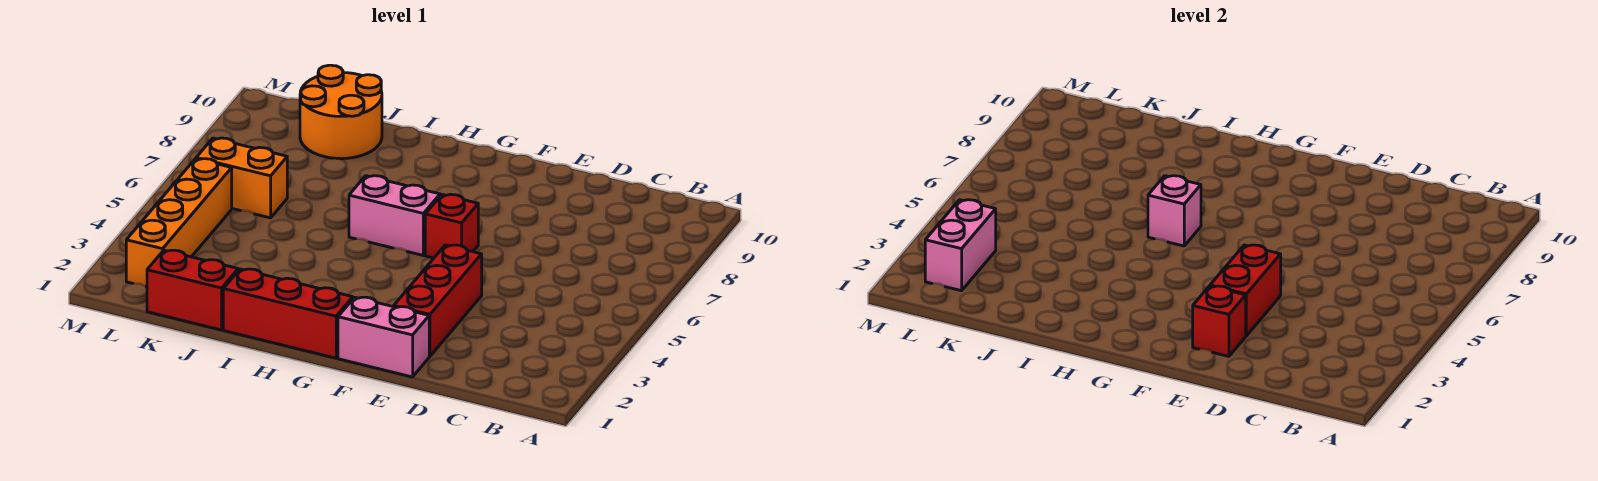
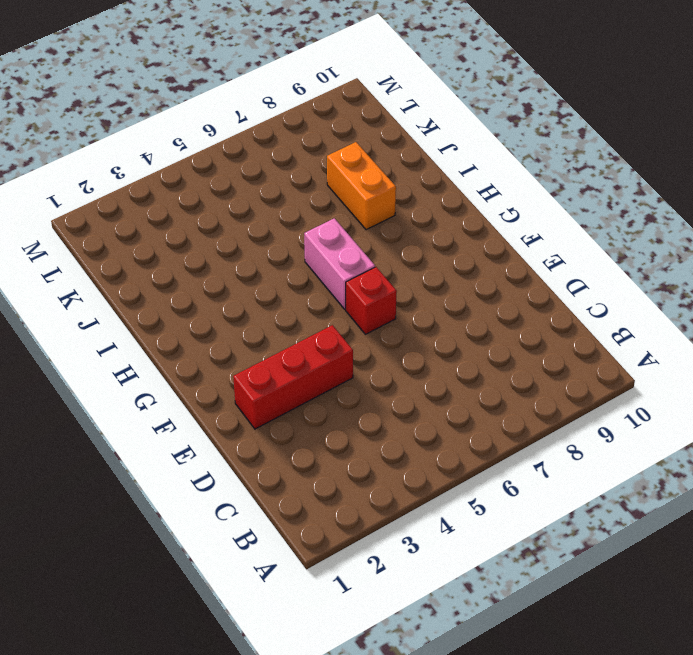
orange brick I8:J8 level 1 -> orange brick K6:L6 level 1
none -> pink brick E1:F1 level 1
none -> red brick G1:I1 level 1
none -> red brick J1:K1 level 1

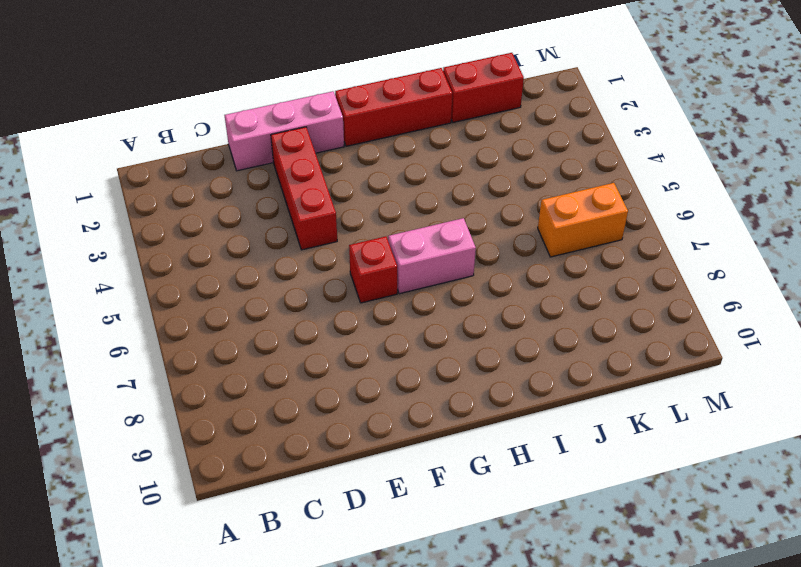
pink brick D1:F1 level 1 -> pink brick E1:F1 level 1
none -> orange round brick J9:K10 level 1
none -> orange brick L2:L5 level 1
none -> red brick E2 level 2

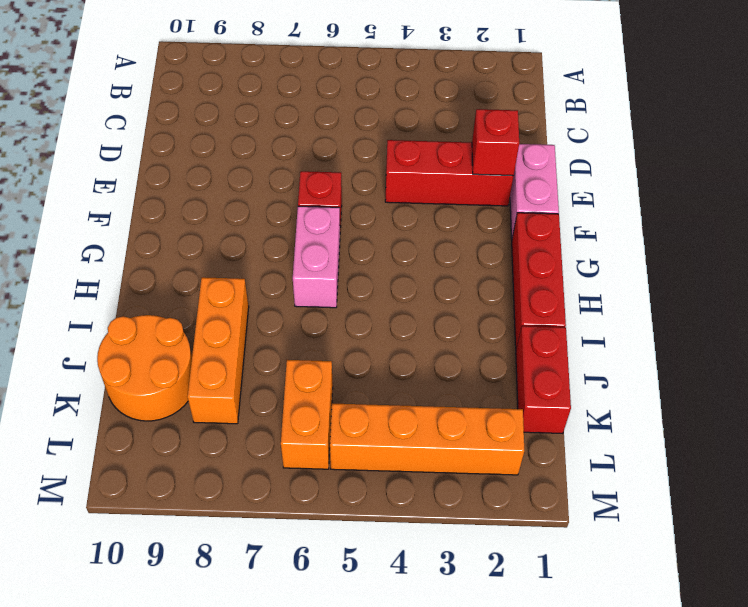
orange brick I8:K8 level 1 -> none
none -> red brick E3:E4 level 2
none -> pink brick H6 level 2
none -> pink brick L2:L3 level 2

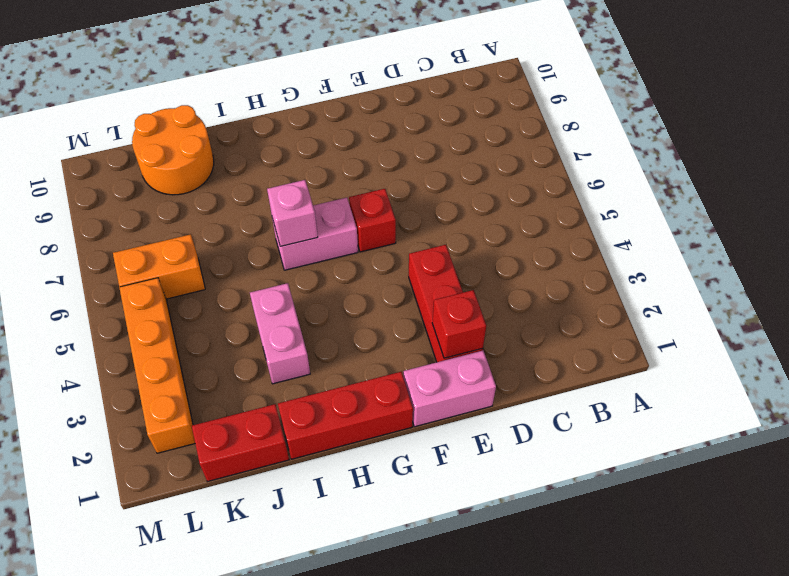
pink brick I3:I4 level 1 -> pink brick L2:L3 level 2
none -> red brick E3:E4 level 2

